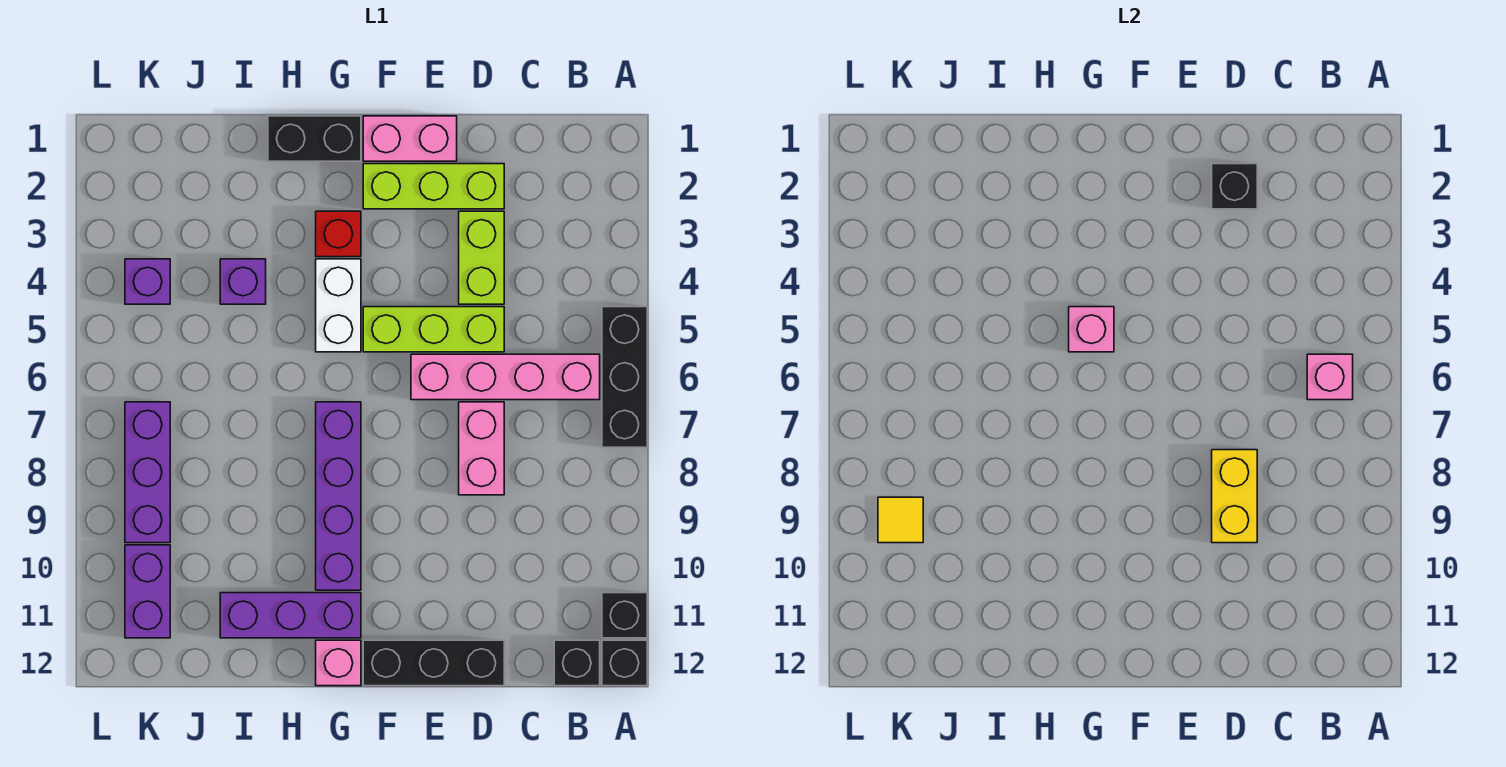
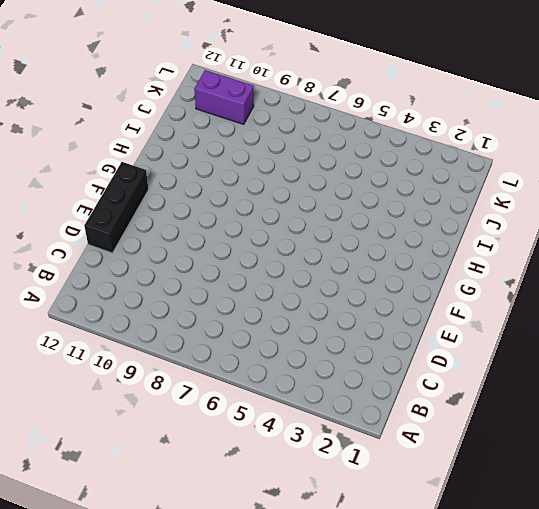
none -> black brick A5:A7 level 1
none -> black brick A11 level 1
none -> black brick A12 level 1

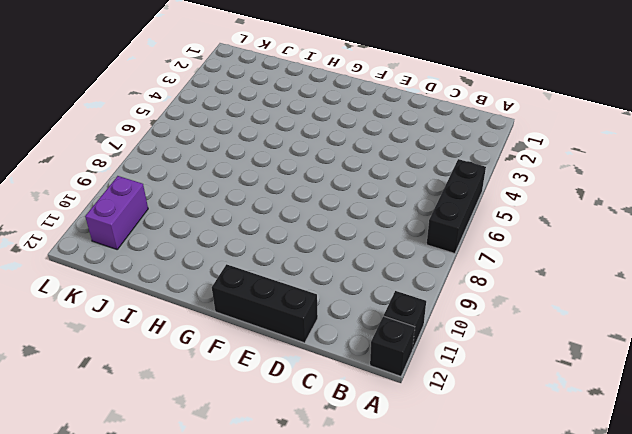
none -> pink brick B6:E6 level 1
none -> black brick B12 level 1
none -> lime brick D2:F2 level 1

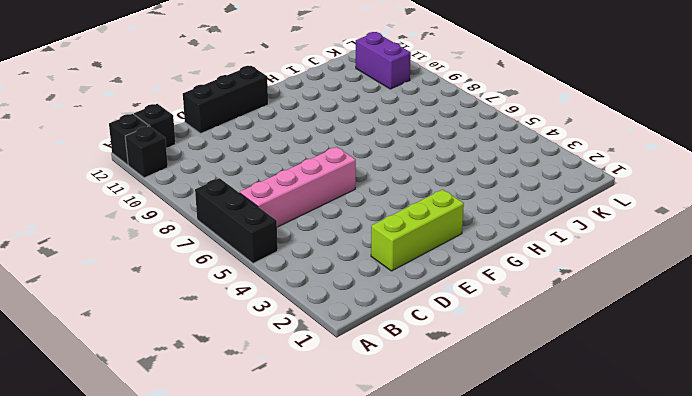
none -> lime brick D3:D4 level 1
none -> lime brick D5:F5 level 1
none -> pink brick D7:D8 level 1

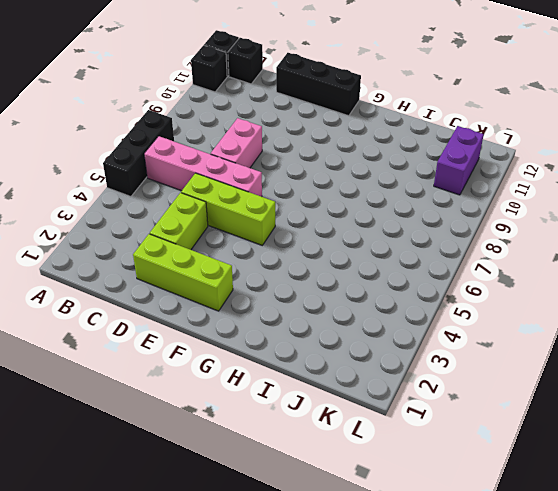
none -> pink brick E1:F1 level 1
none -> black brick G1:H1 level 1
none -> red brick G3 level 1

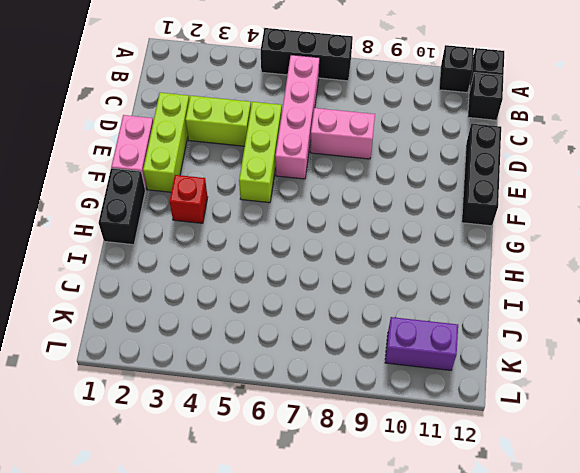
none -> white brick G4:G5 level 1
none -> purple brick G7:G10 level 1
none -> purple brick G11:I11 level 1

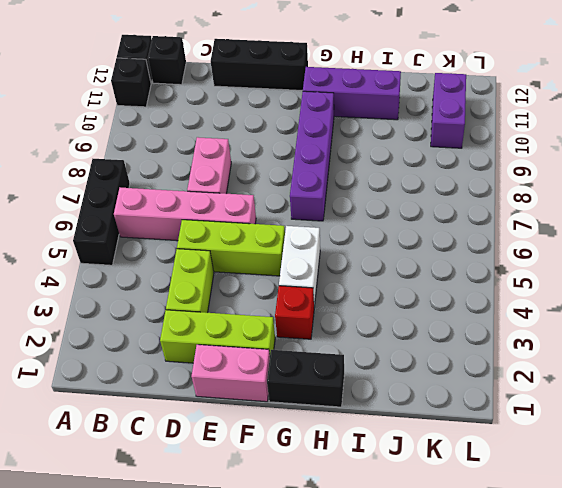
none -> pink brick G12 level 1
none -> purple brick I4 level 1
none -> purple brick K4 level 1

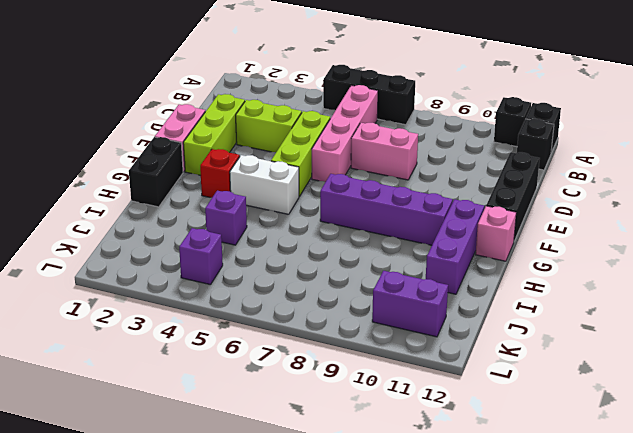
none -> purple brick K7:K9 level 1
none -> pink brick B6 level 2
none -> black brick D2 level 2

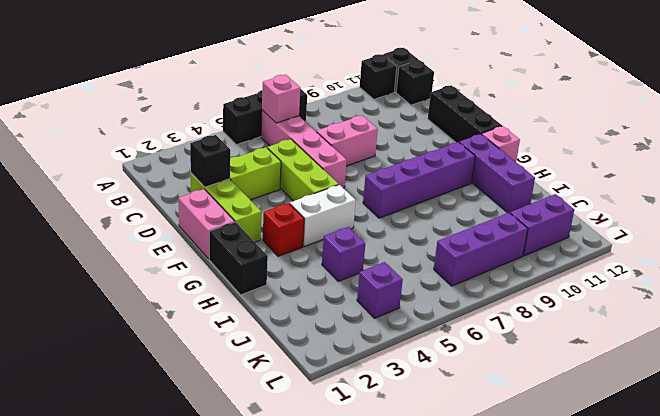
none -> yellow brick D8:D9 level 2
none -> pink brick G5 level 2
none -> yellow tile K9 level 2

